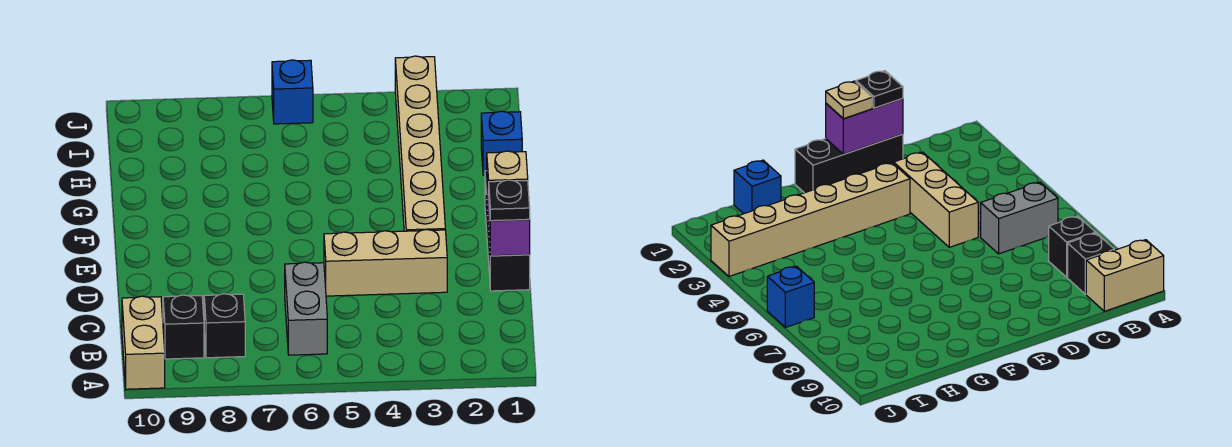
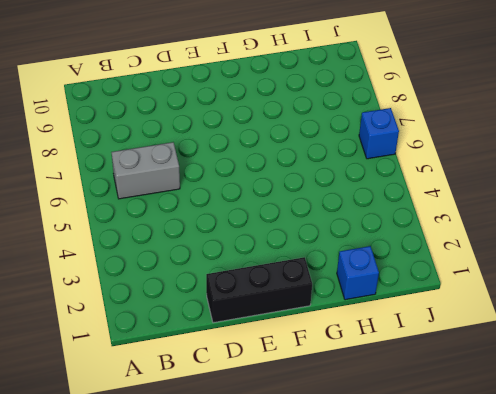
none -> tan brick A10:B10 level 1
none -> black brick B8 level 1
none -> black brick B9 level 1

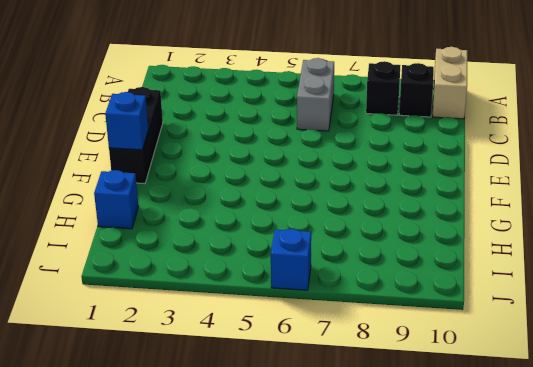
blue brick F1 level 2 -> none
none -> tan brick D3:D5 level 1
none -> tan brick E3:J3 level 1
none -> purple brick D1:E1 level 2

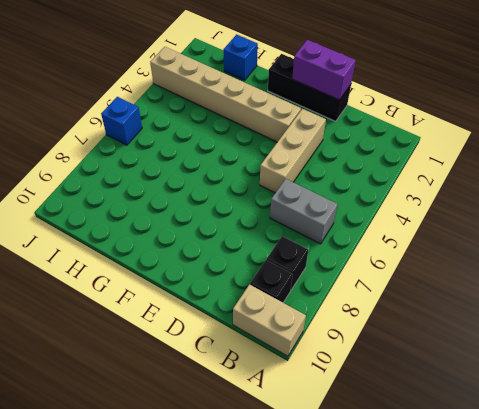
none -> black plate D1 level 3
none -> tan plate E1 level 3

